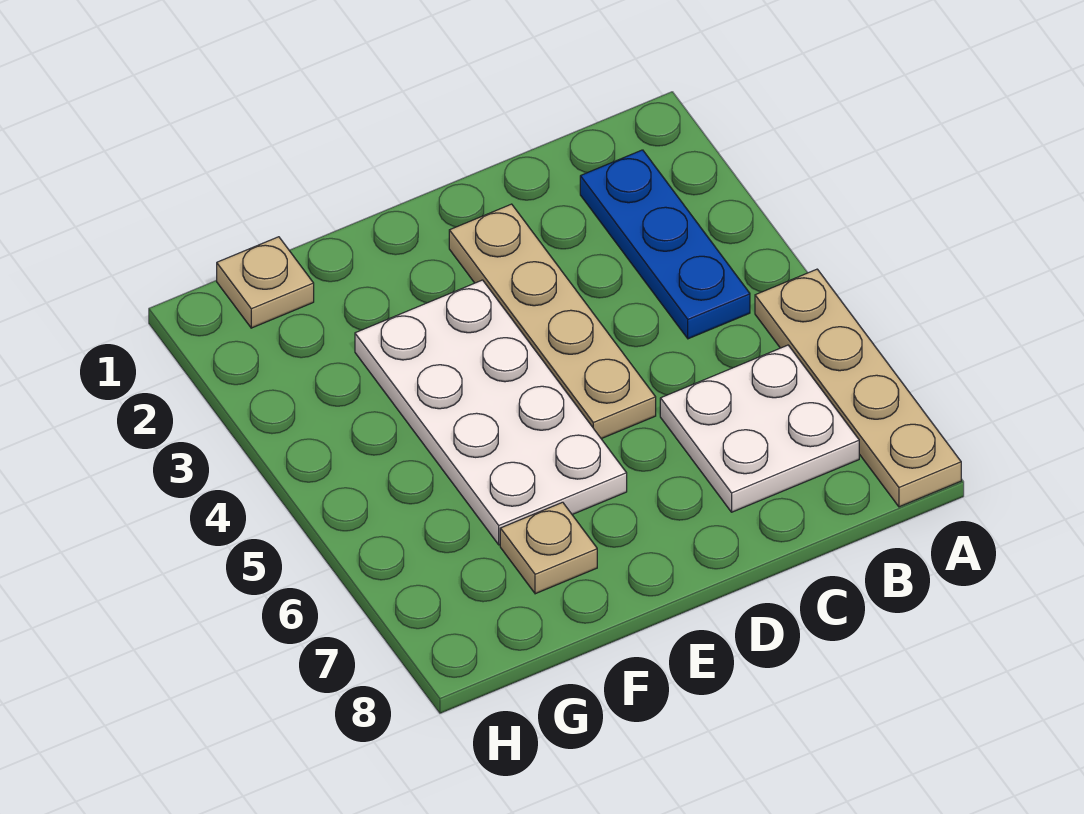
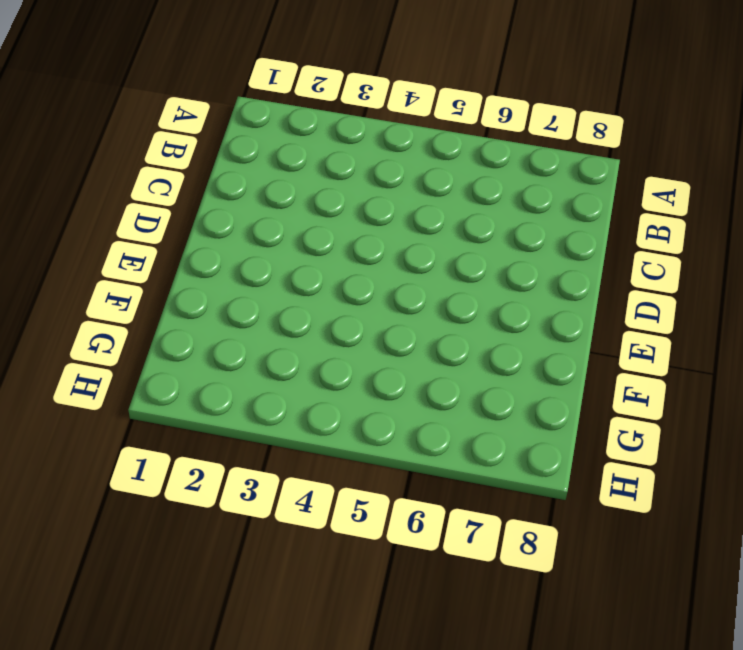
none -> tan plate A5:A8 level 1
none -> blue plate B2:B4 level 1

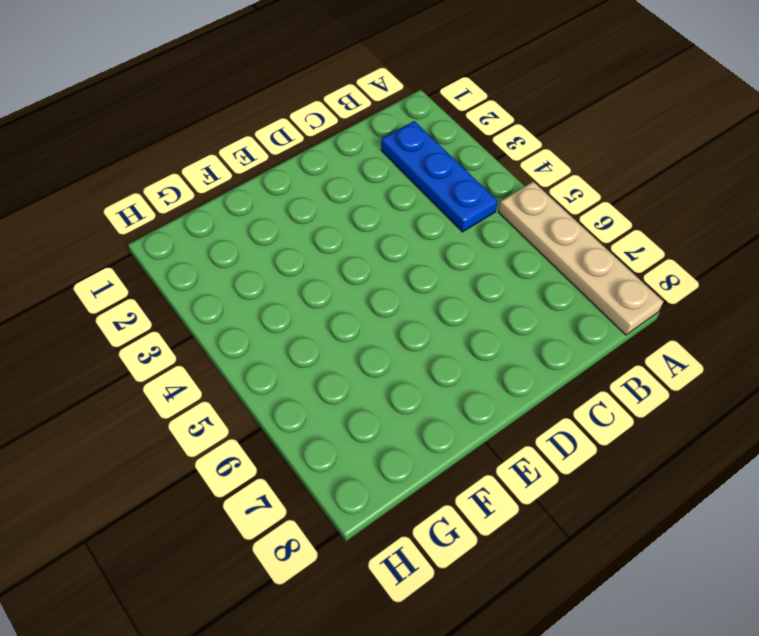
none -> white plate B6:C7 level 1
none -> tan plate D2:D5 level 1

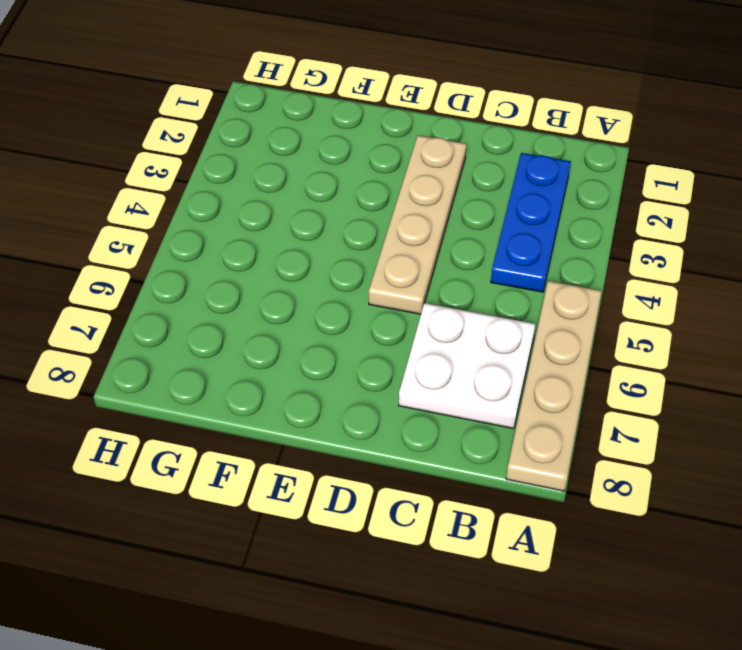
none -> white plate E3:F6 level 1
none -> tan plate F7 level 1

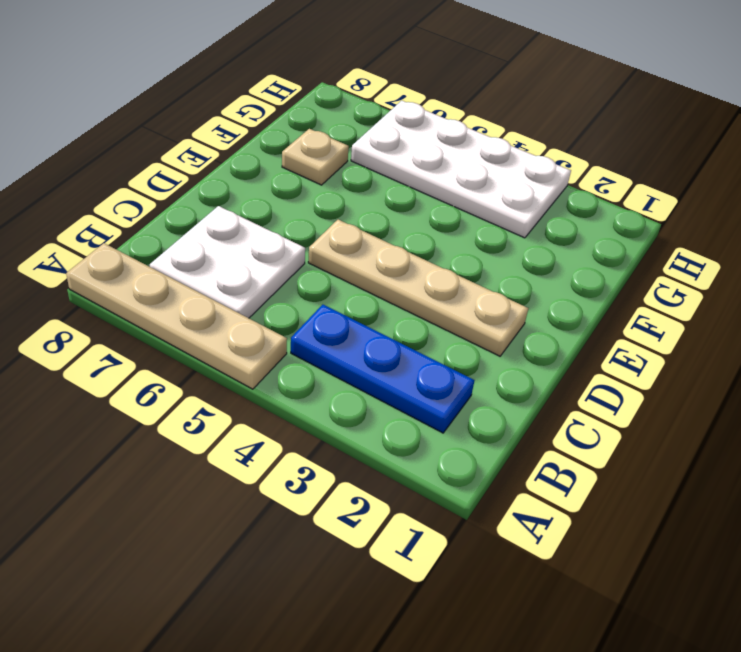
white plate G3:H6 level 1 -> white plate E3:F6 level 1
none -> tan plate G1 level 1

